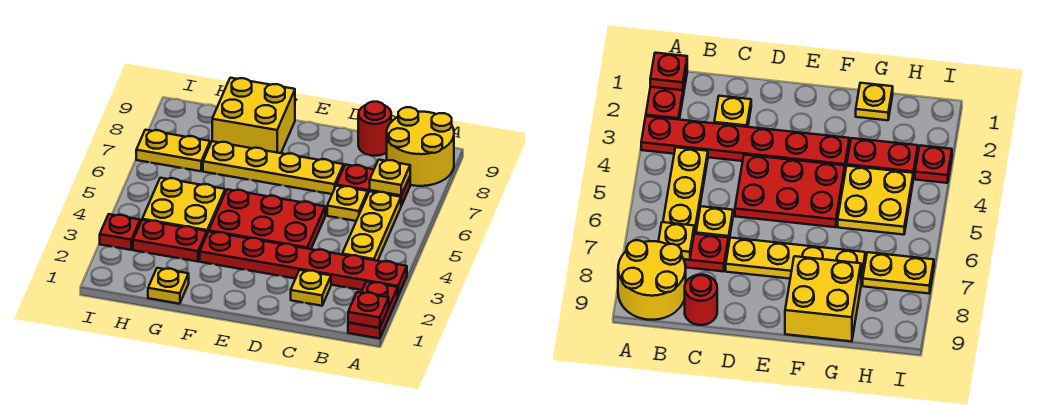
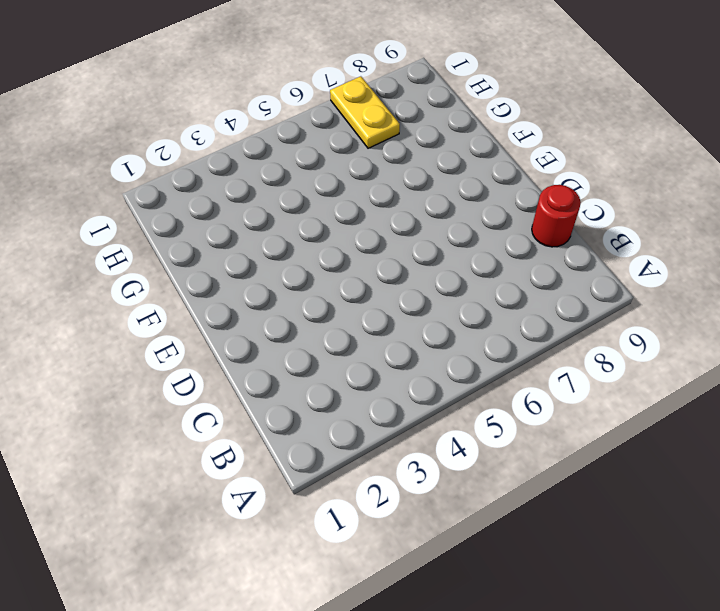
none -> red plate A1:A2 level 1
none -> red plate A3:F3 level 1
none -> yellow round brick A8:B9 level 1

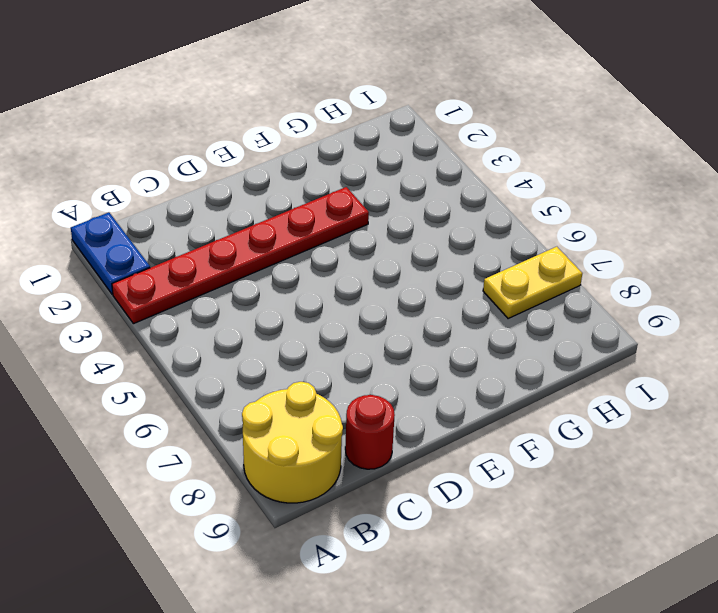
blue plate A1:A2 level 1 -> red plate A1:A2 level 1
none -> yellow plate B4:B6 level 1
none -> red plate B7:C7 level 1
none -> yellow plate C2 level 1

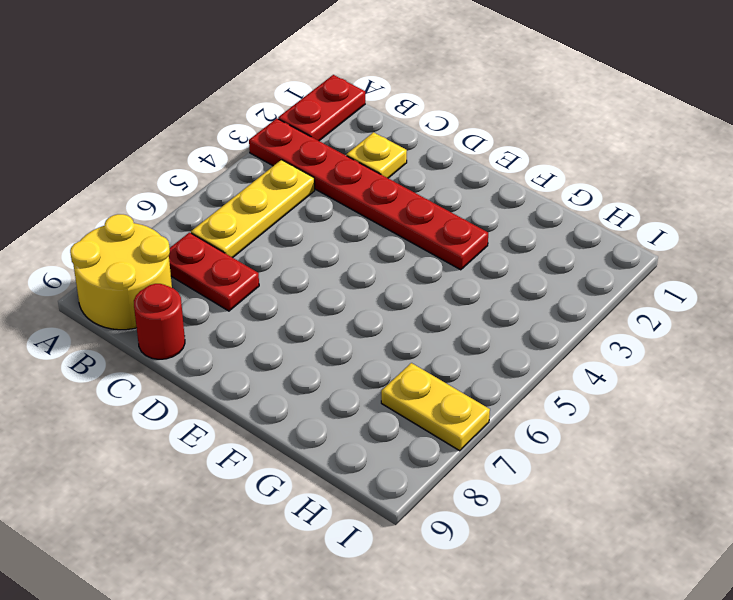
none -> yellow plate C6 level 1
none -> red plate D4:F5 level 1
none -> yellow plate D7:G7 level 1

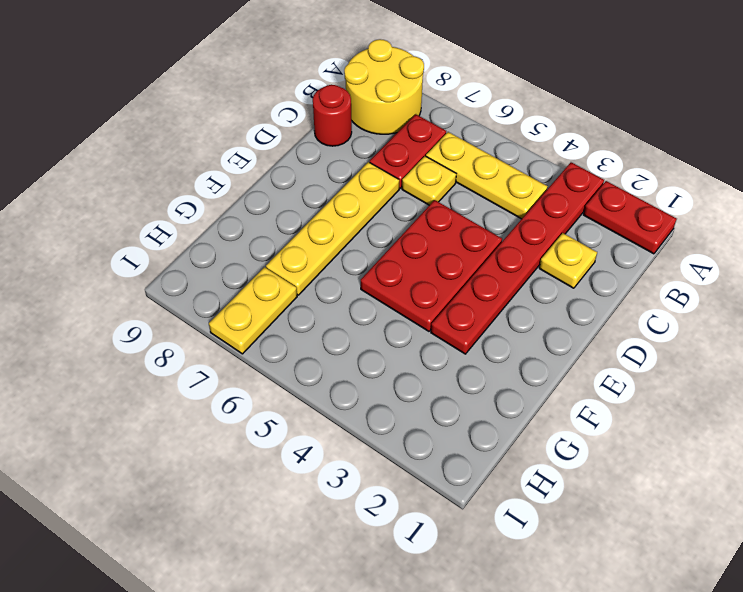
none -> yellow brick F8:G9 level 1
none -> yellow plate G1 level 1
none -> red plate G3:H3 level 1

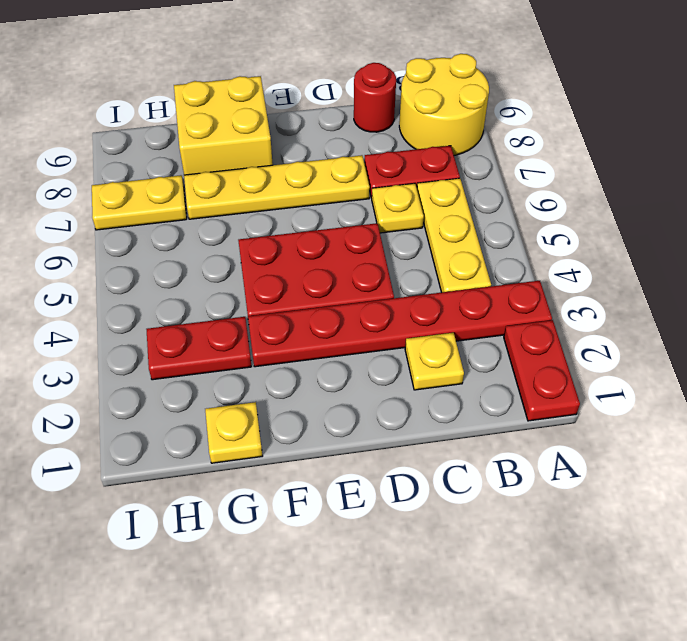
none -> yellow plate G4:H5 level 1
none -> red plate I3 level 1
none -> red plate A1 level 2

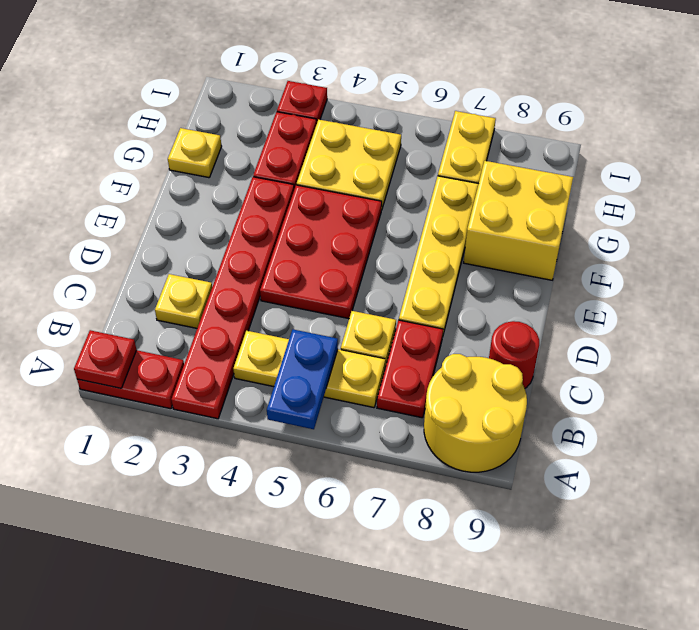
blue plate A5:B5 level 2 -> none
none -> yellow plate B7 level 2

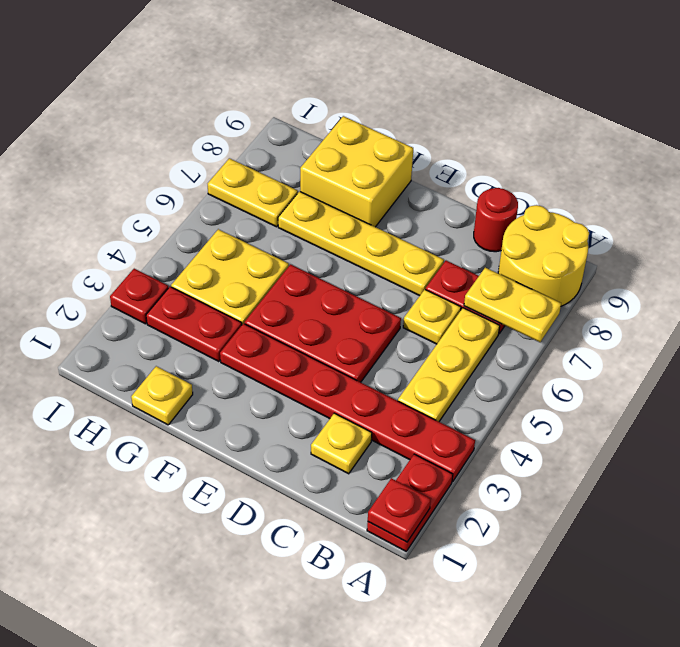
yellow plate A7:B7 level 2 -> yellow plate B7 level 2

